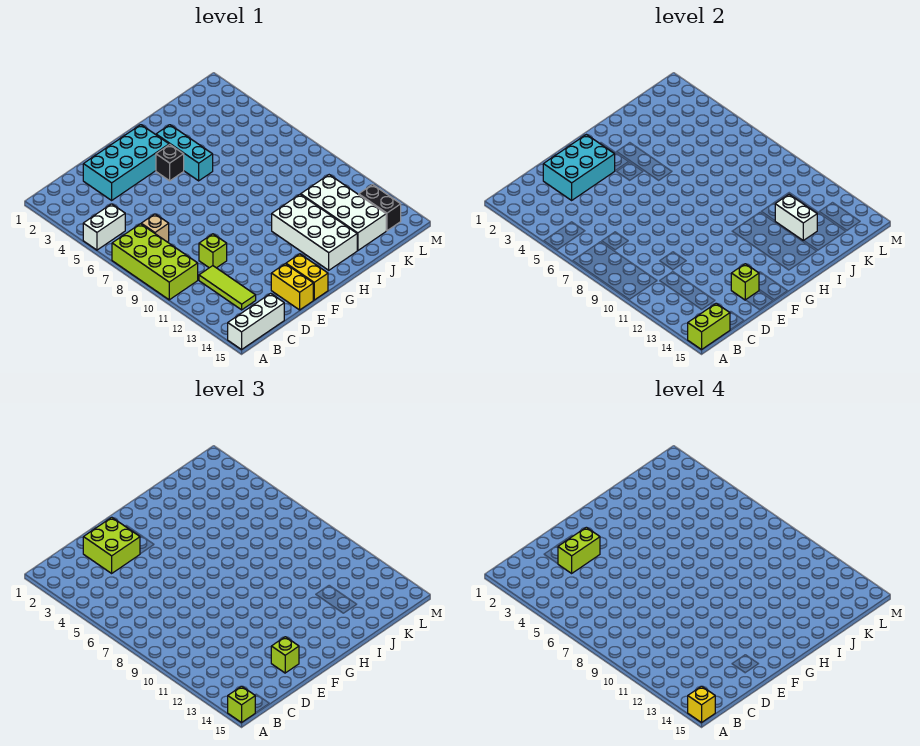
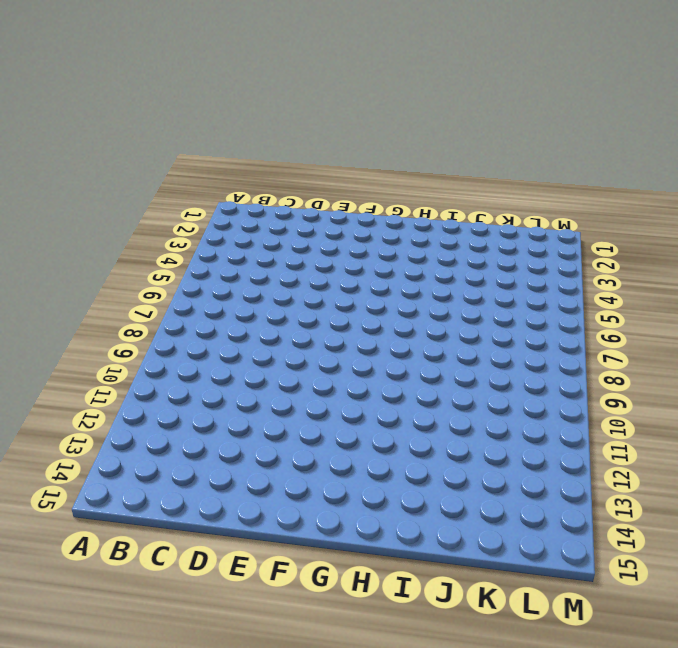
none -> white brick A5:B5 level 1
none -> lime brick A7:B10 level 1
none -> white brick A15:C15 level 1

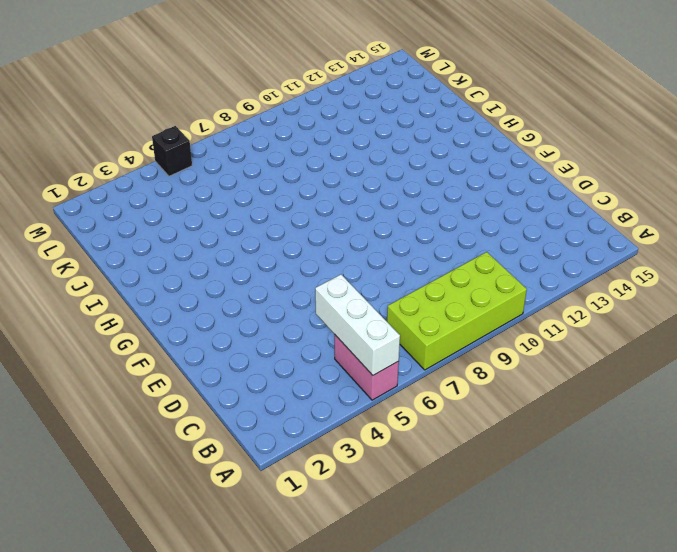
pink brick A5:B5 level 1 -> white brick A5:B5 level 1
white brick A5:C5 level 2 -> white brick A15:C15 level 1
black brick M5 level 1 -> black brick G4 level 1
none -> tan brick C7 level 1
none -> lime tile C11:C13 level 1
none -> cyan brick D2:G3 level 1

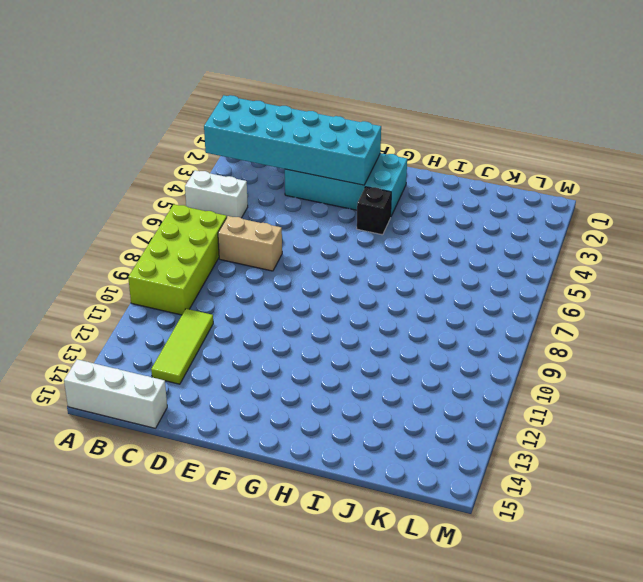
cyan brick A2:F3 level 2 -> cyan brick D2:F3 level 2
tan brick C7:D7 level 1 -> tan brick C7 level 1
none -> lime brick D10 level 1
none -> yellow brick E14:E15 level 1
none -> yellow brick F14:F15 level 1

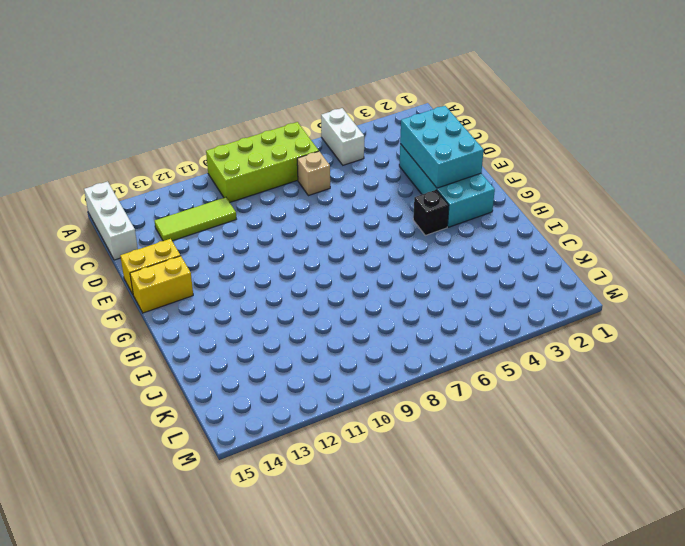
none -> lime brick D10 level 1
none -> cyan brick H3:H5 level 1
none -> white brick H11:I14 level 1

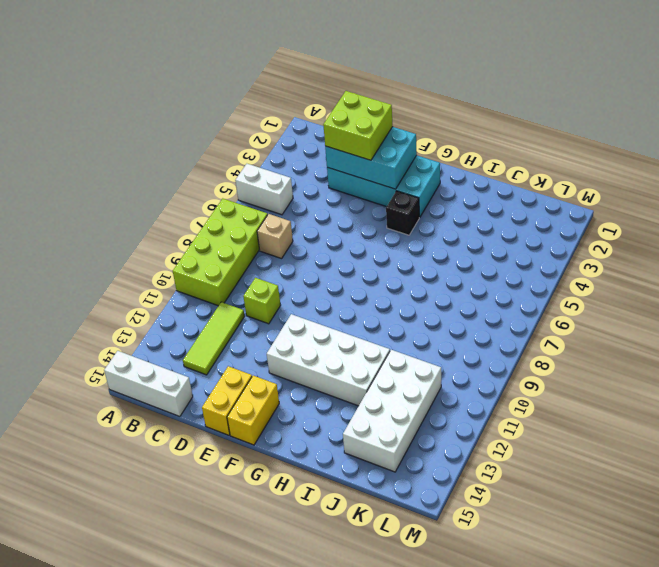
white brick F11:I12 level 1 -> white brick H11:I14 level 1
none -> cyan brick H3:H5 level 1
none -> black brick L13:L14 level 1
none -> lime brick A15:B15 level 2

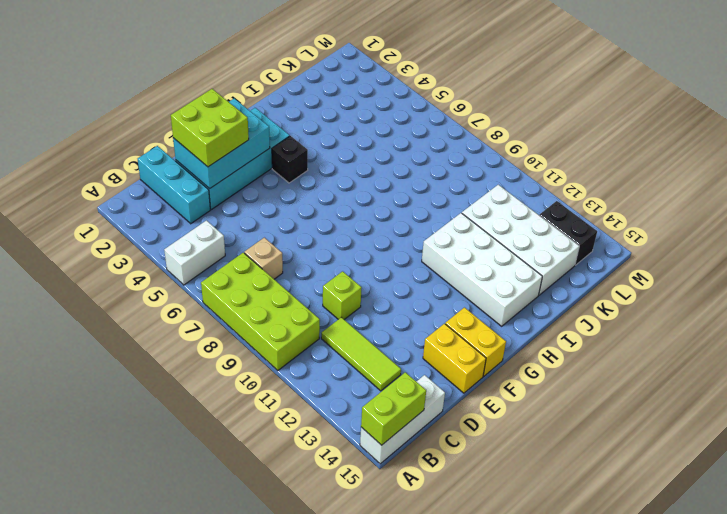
cyan brick C1:C3 level 1 -> cyan brick H3:H5 level 1
none -> lime brick E14 level 2
none -> white brick J12:J13 level 2
none -> lime brick A15 level 3

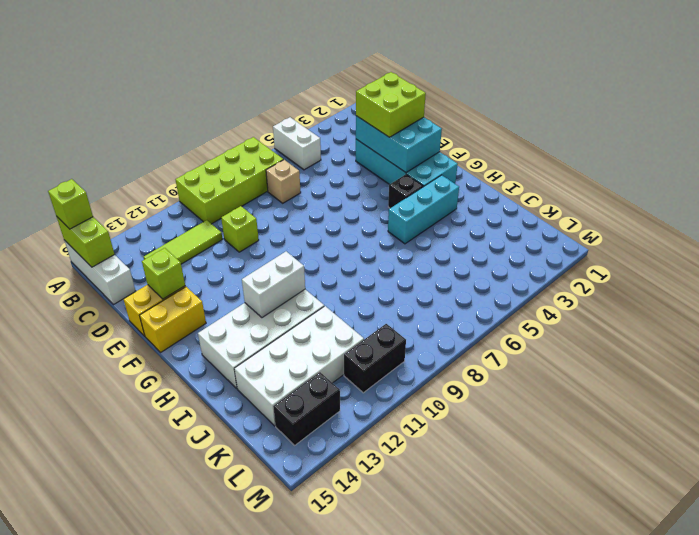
white brick H11:H12 level 2 -> white brick J12:J13 level 2
black brick L10:L11 level 1 -> none
none -> lime brick E14 level 3
none -> yellow brick A15 level 4
none -> lime brick D3:E3 level 4

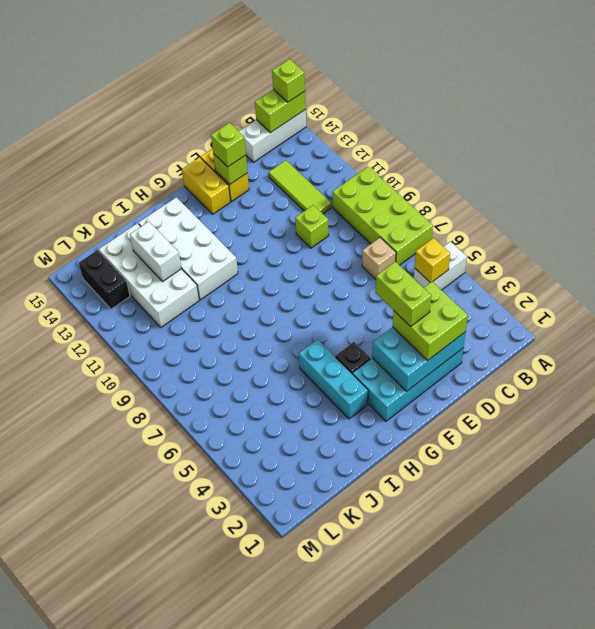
yellow brick B5 level 2 -> yellow brick A15 level 4
lime brick E3:E4 level 4 -> lime brick D3:E3 level 4

